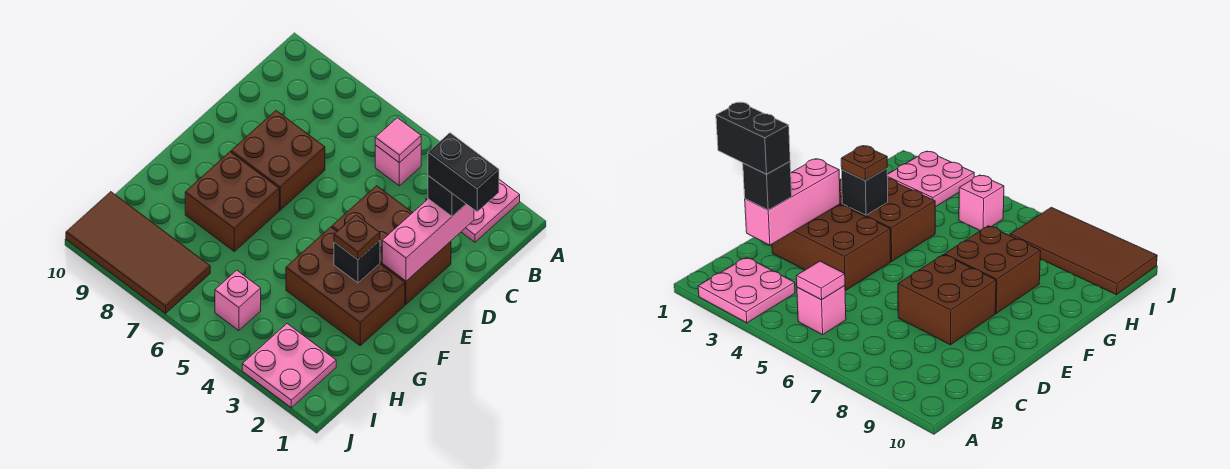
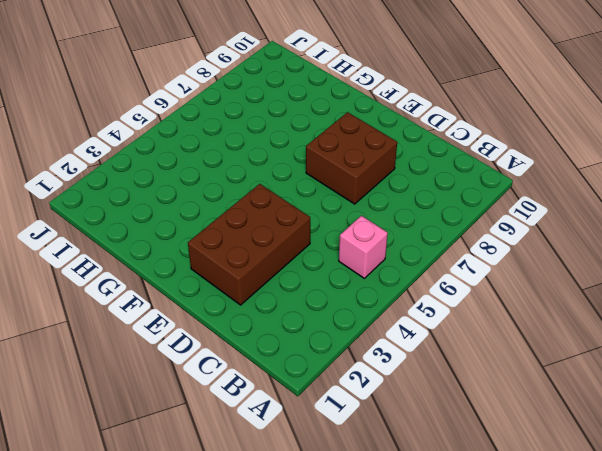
none -> pink plate A2:B3 level 1
none -> brown brick F2:G4 level 1
none -> brown brick F7:G8 level 1

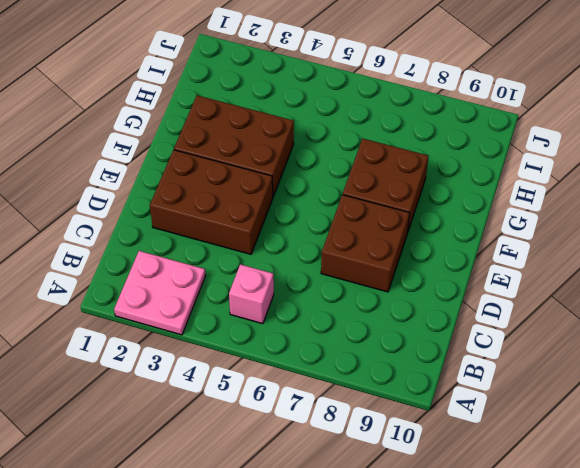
none -> pink plate I2:J3 level 1
none -> pink brick I5 level 1
none -> brown tile I7:J10 level 1

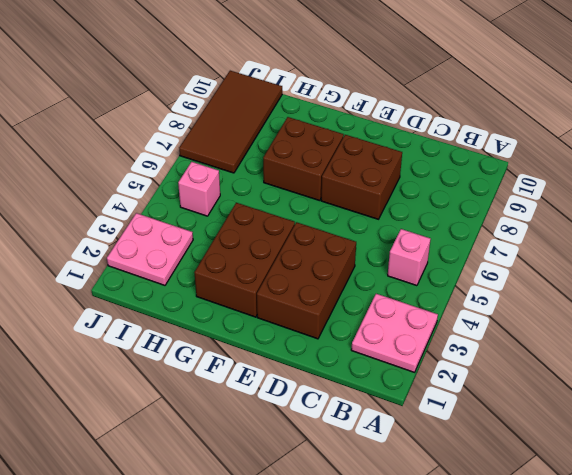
none -> pink tile B5 level 2
none -> pink brick C2:E2 level 2
none -> black brick F3 level 2

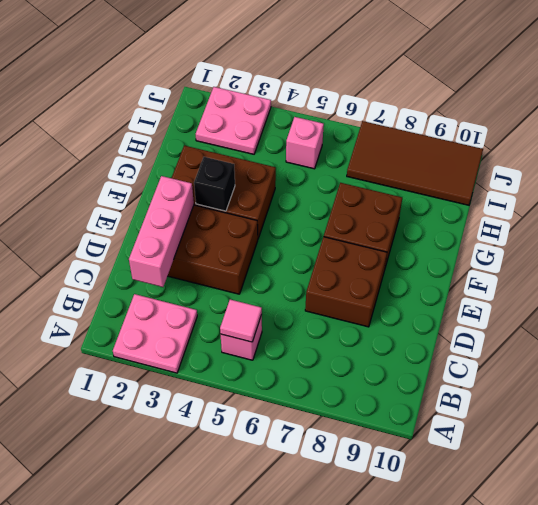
none -> black brick C2 level 3
none -> brown plate F3 level 3
none -> black brick C1:C2 level 4

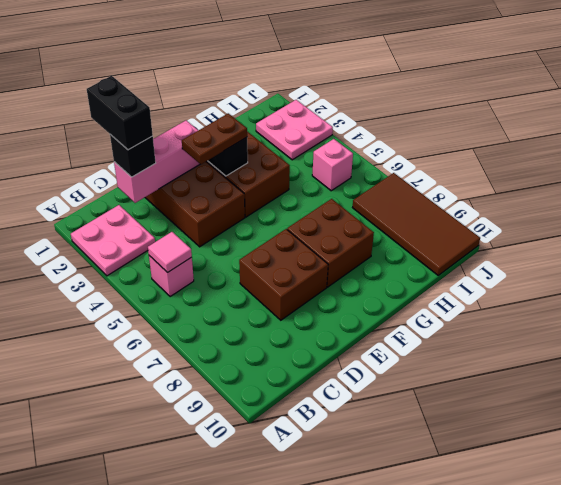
brown plate E3:F3 level 3 -> brown plate F3 level 3

